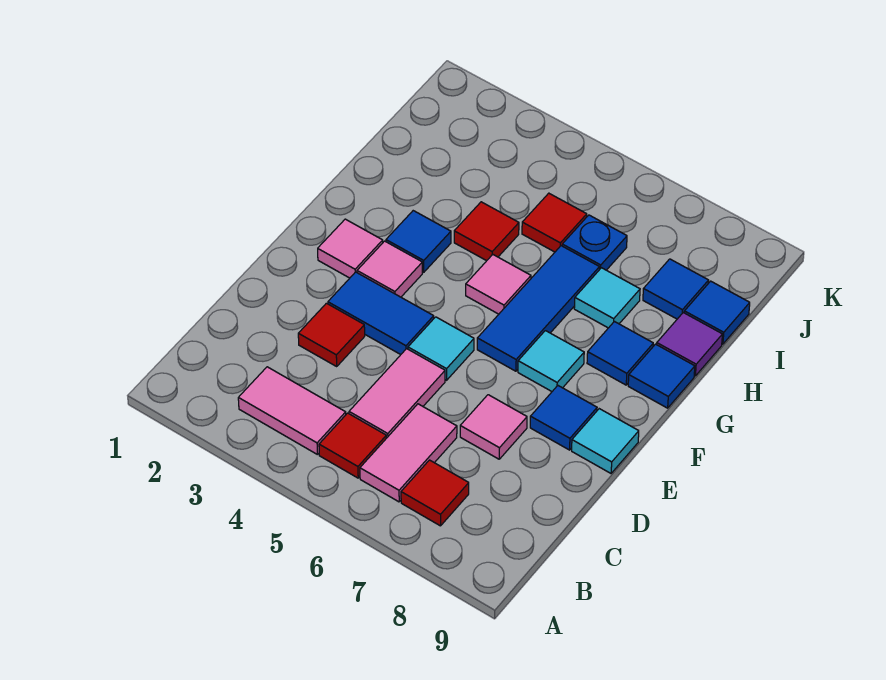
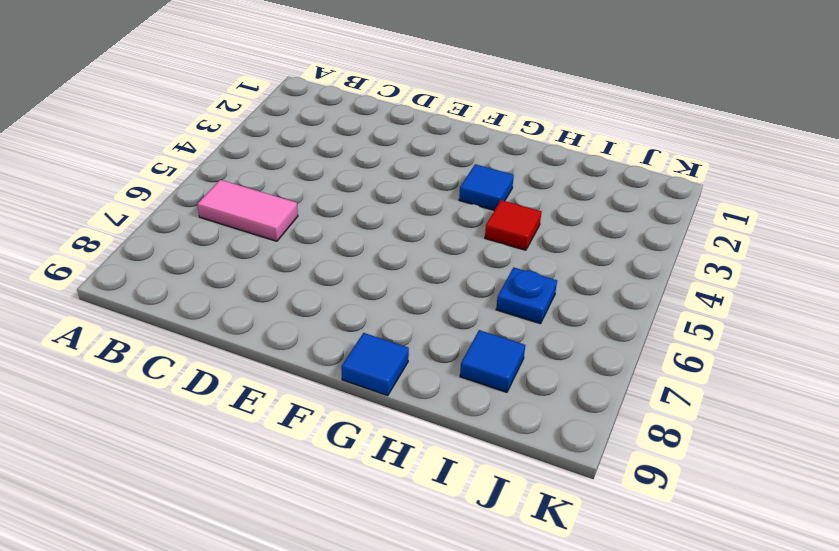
none -> pink tile B3:B4 level 1
none -> red tile B5 level 1
none -> red tile B7 level 1

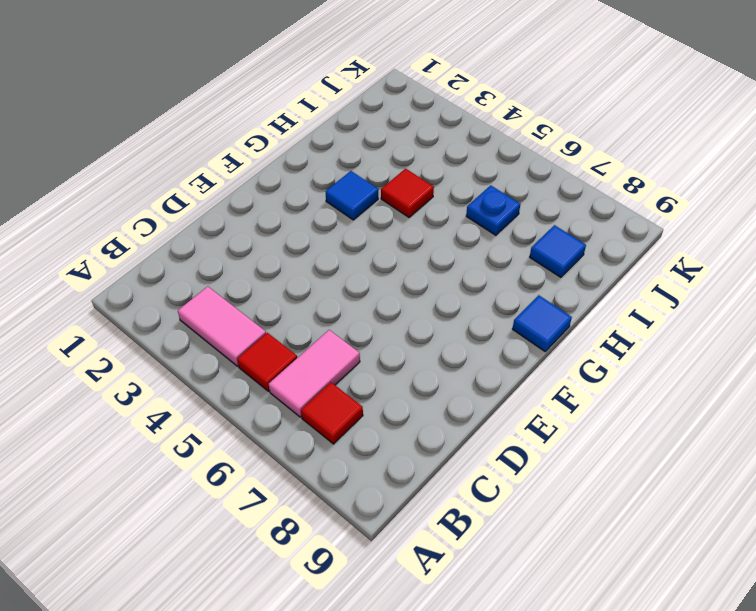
none -> pink tile C5:D5 level 1
none -> red tile D3 level 1
none -> pink tile D7 level 1

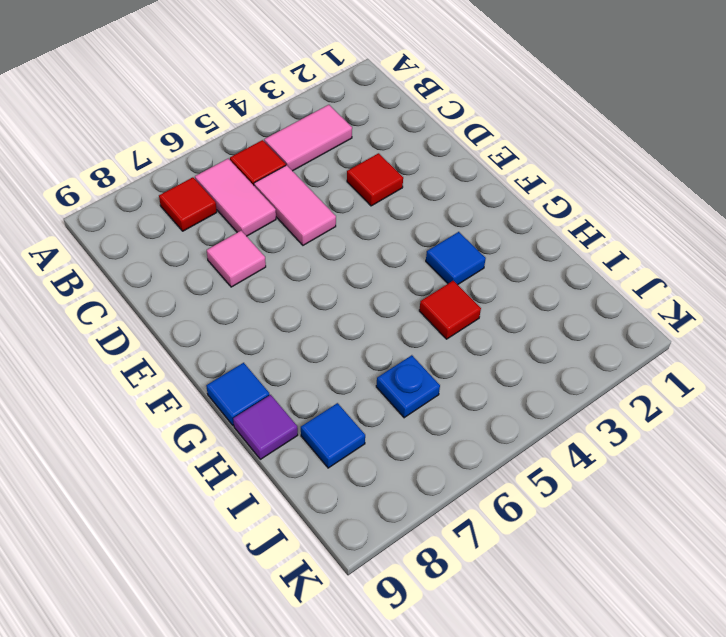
none -> blue tile E3:E4 level 1
none -> cyan tile E5 level 1
none -> blue tile E8 level 1

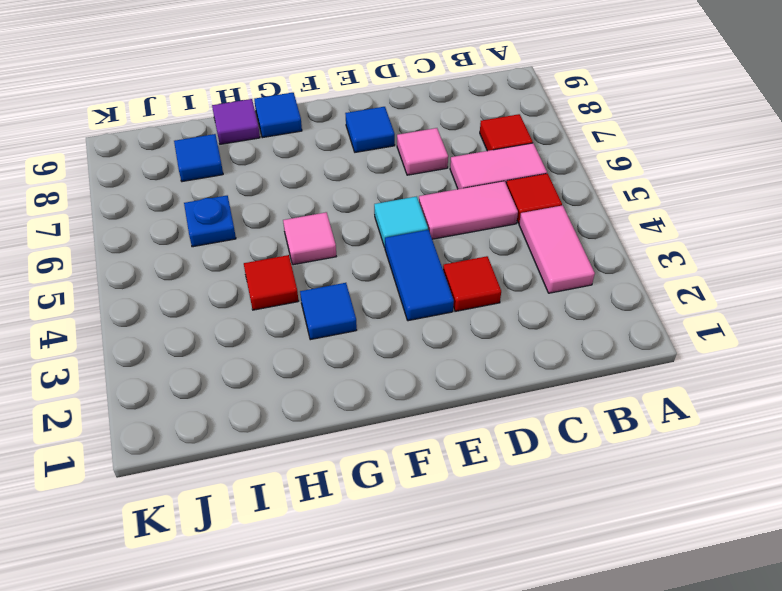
none -> cyan tile E9 level 1
none -> pink tile F2 level 1
none -> pink tile F3 level 1

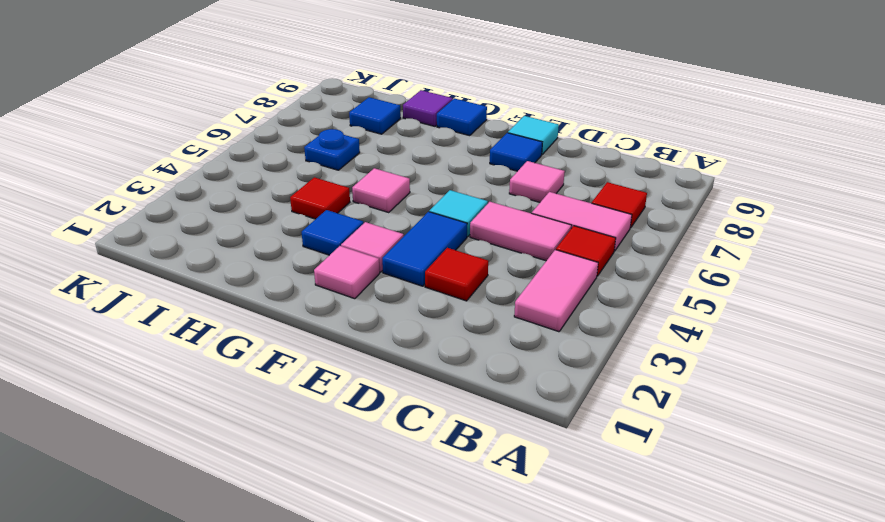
none -> blue tile F6:H6 level 1
none -> cyan tile F7 level 1
none -> blue tile G8 level 1

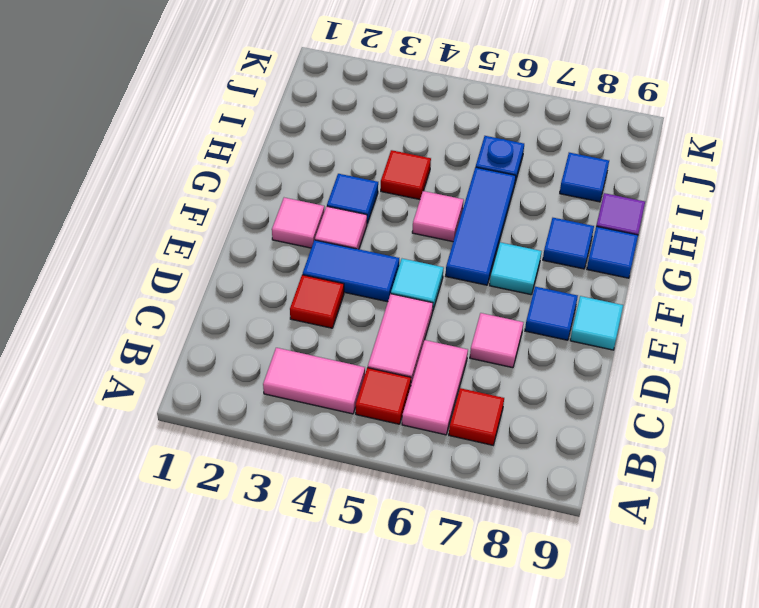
none -> cyan tile H7 level 1
none -> red tile I5 level 1
none -> blue tile I9 level 1

